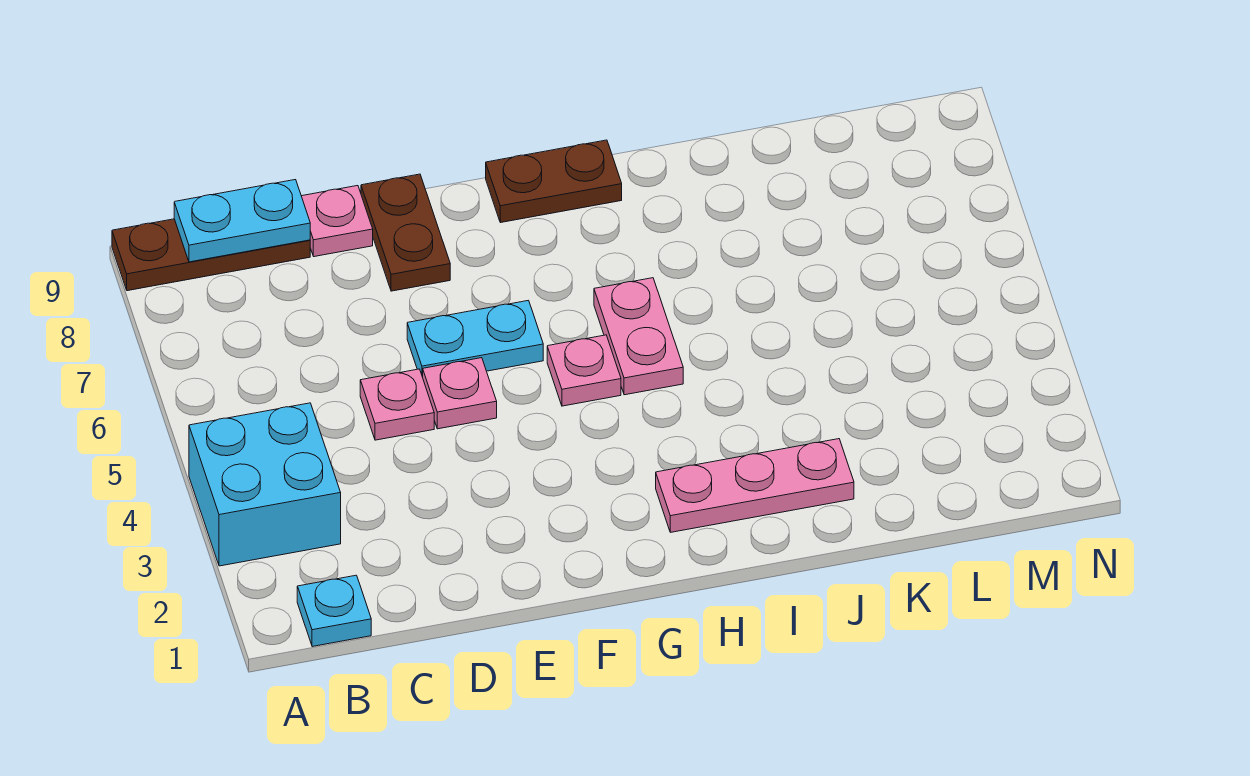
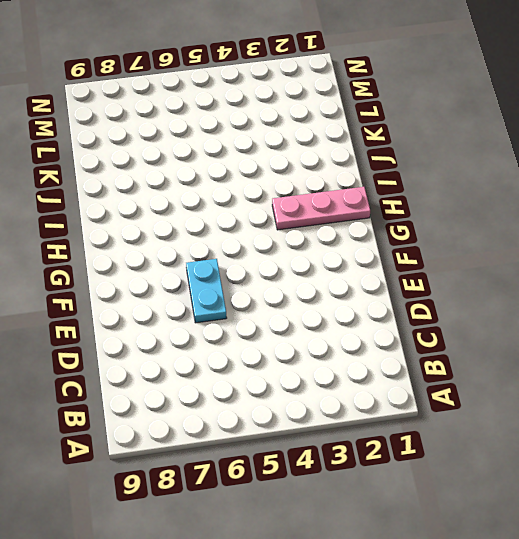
pink plate H1:H3 level 1 -> pink plate H2:J2 level 1
none -> cyan brick A3:B4 level 1
none -> brown plate A9:C9 level 1
none -> cyan plate B1 level 1

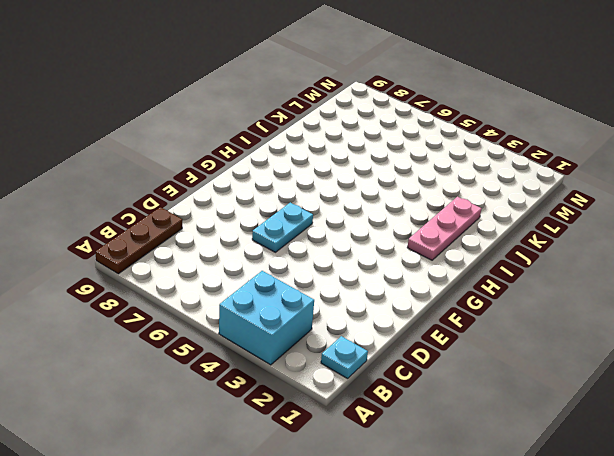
none -> pink plate D5 level 1
none -> pink plate D9 level 1
none -> pink plate E5 level 1

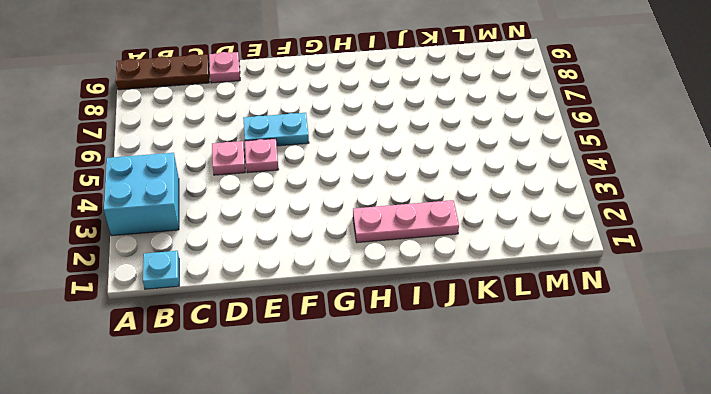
none -> brown plate E8:E9 level 1
none -> pink plate G5 level 1
none -> brown plate G9:H9 level 1

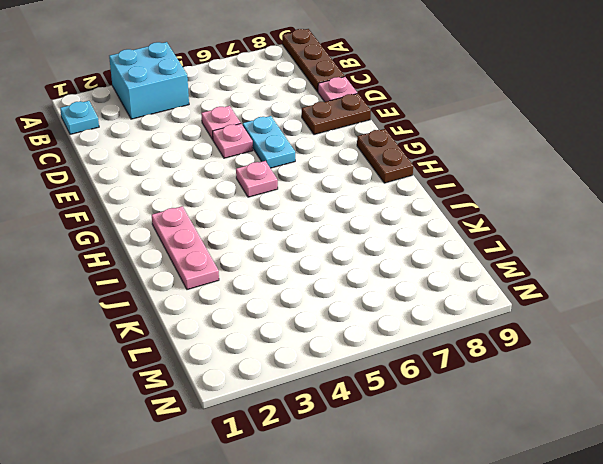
none -> pink plate H5:H6 level 1
none -> cyan plate B9:C9 level 2

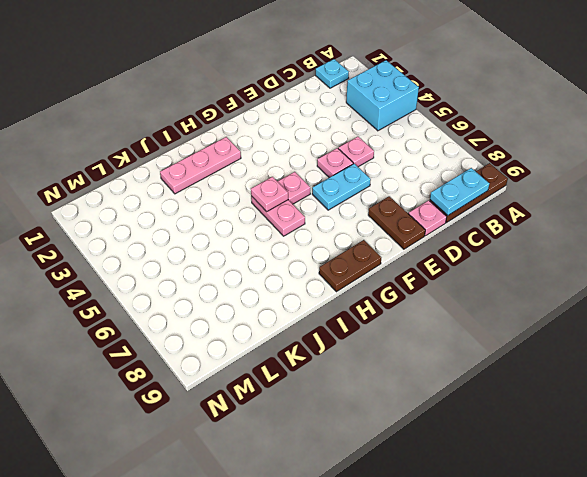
pink plate H5 level 2 -> none

